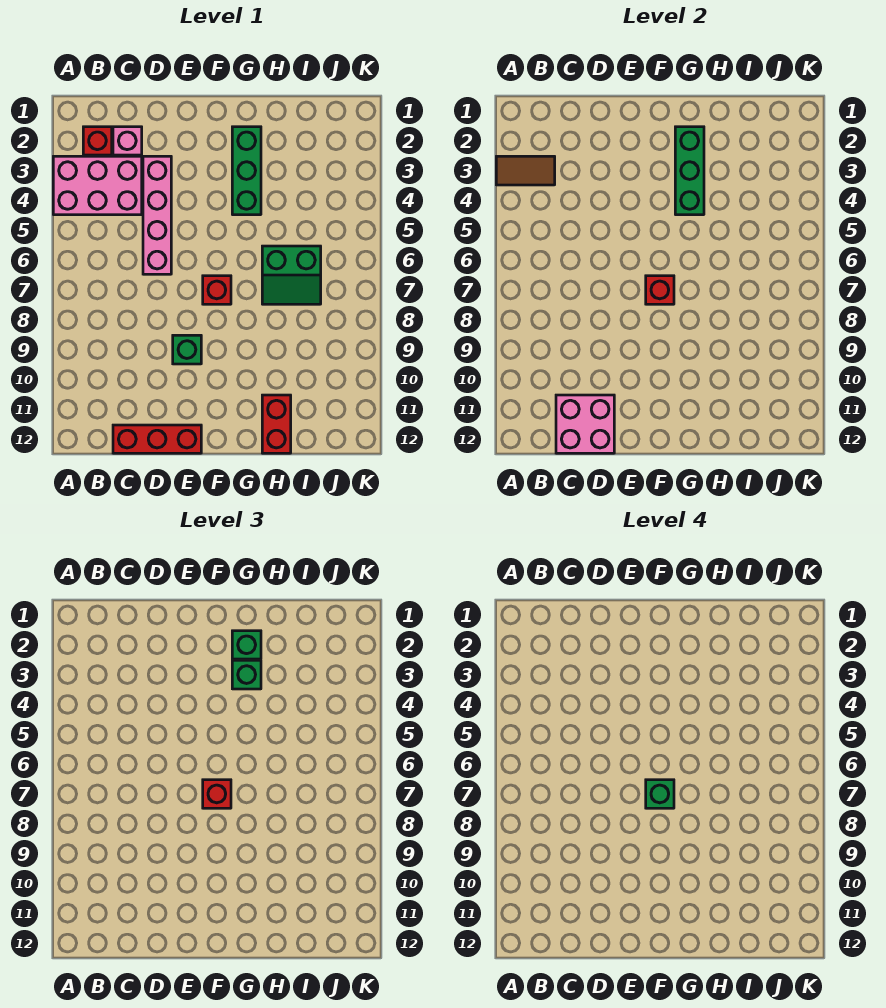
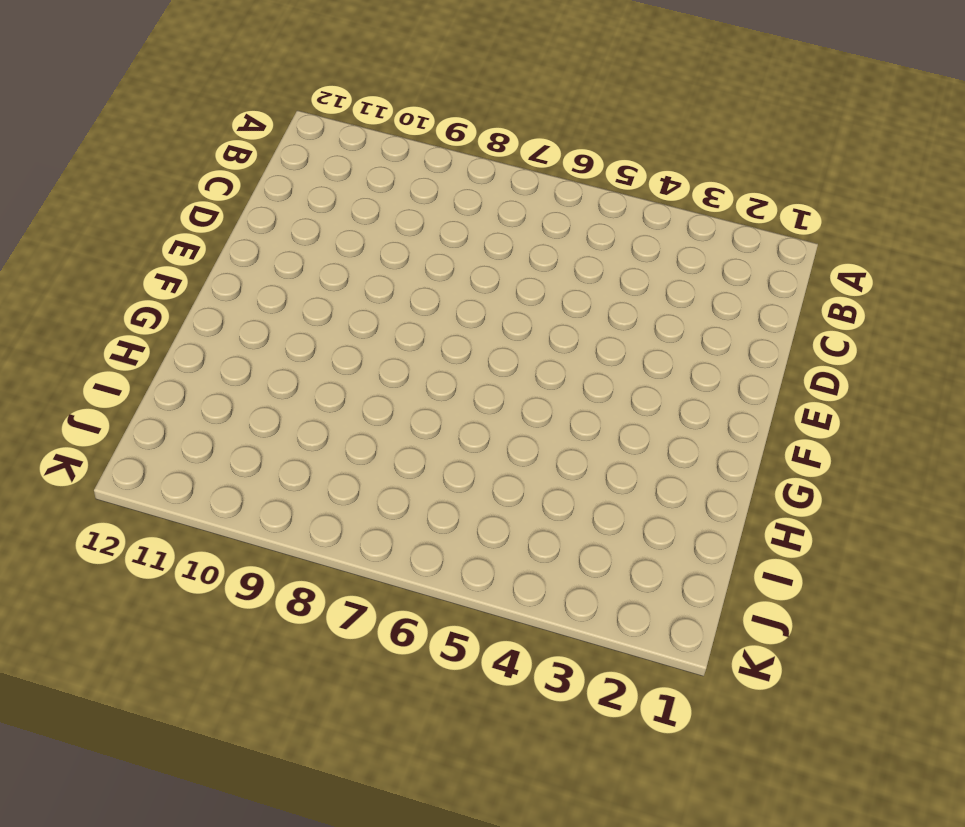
none -> pink brick A3:C4 level 1
none -> red brick B2 level 1
none -> pink brick C2 level 1

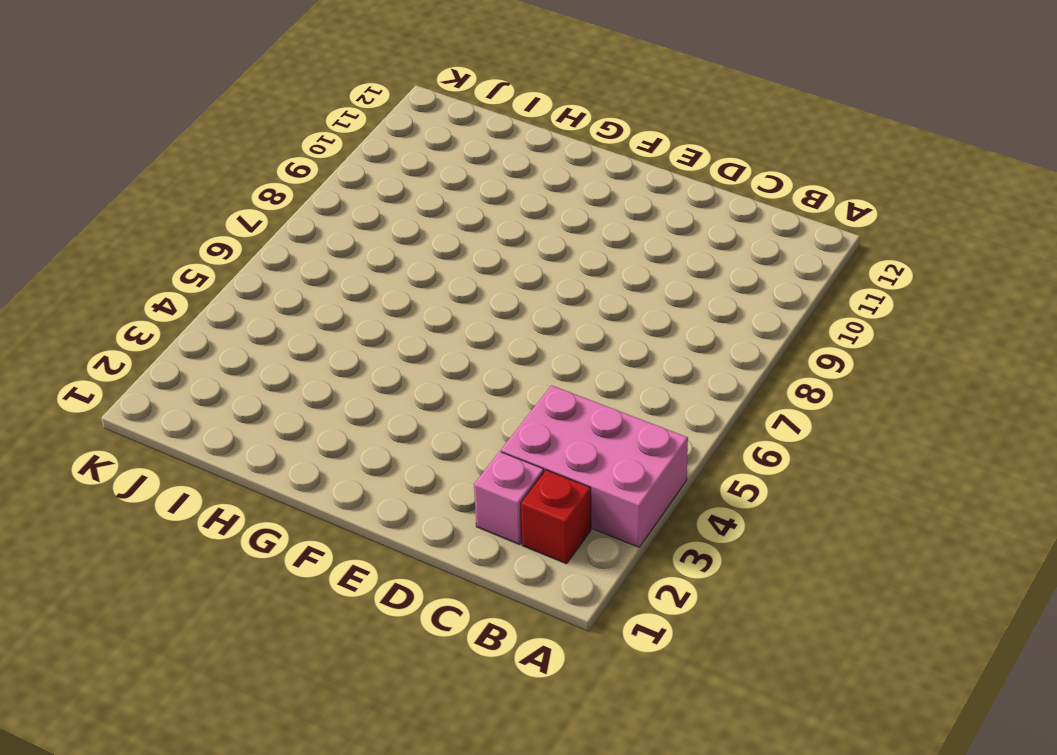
none -> red brick C12:E12 level 1
none -> pink brick D3:D6 level 1
none -> green brick E9 level 1

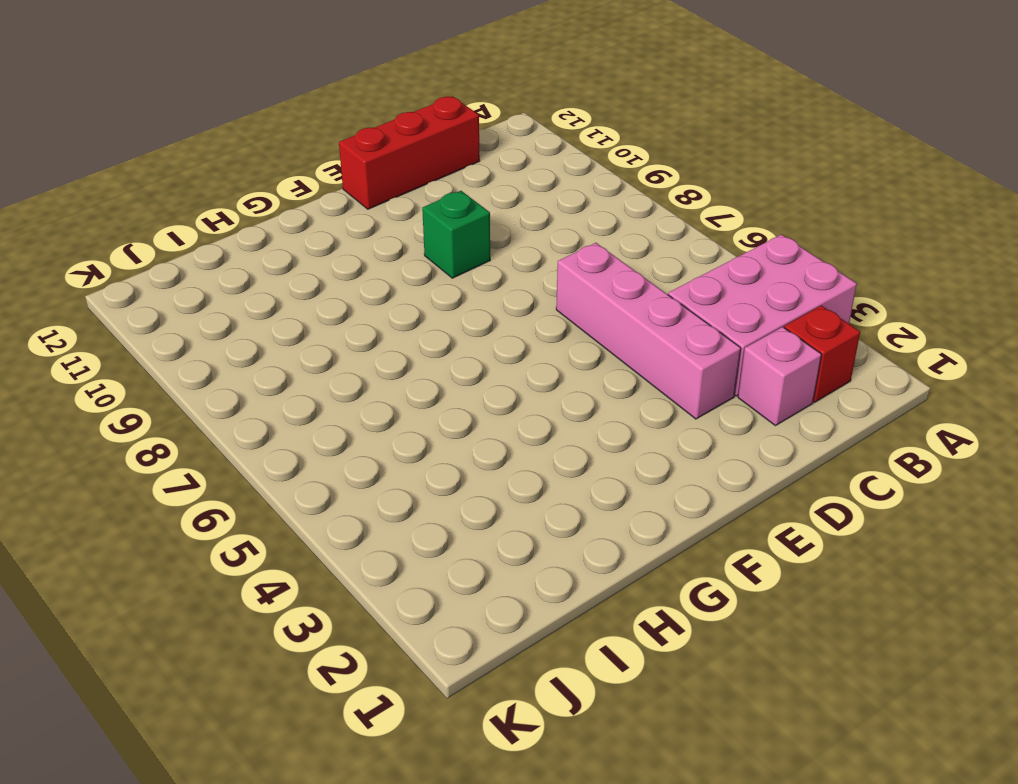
none -> red brick F7 level 1
none -> green brick G2:G4 level 1
none -> green slope H6:I7 level 1 top 6

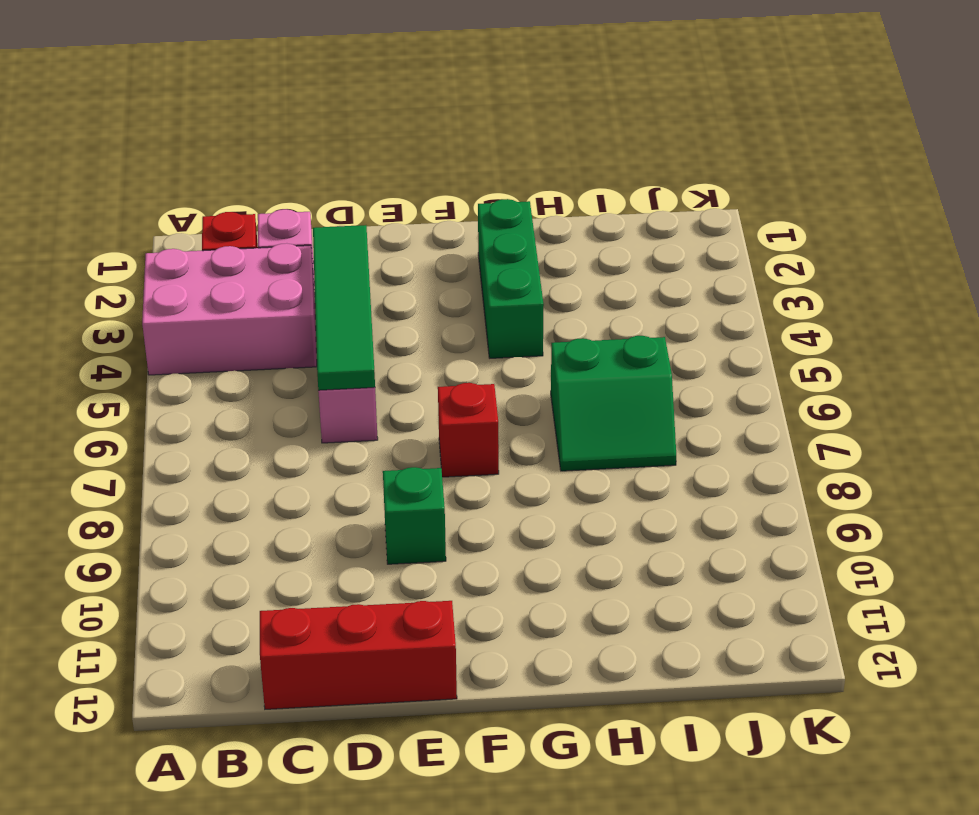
green tile D3:D6 level 2 -> none
none -> red brick H11:H12 level 1
none -> brown tile A3:B3 level 2
none -> pink brick C11:D12 level 2

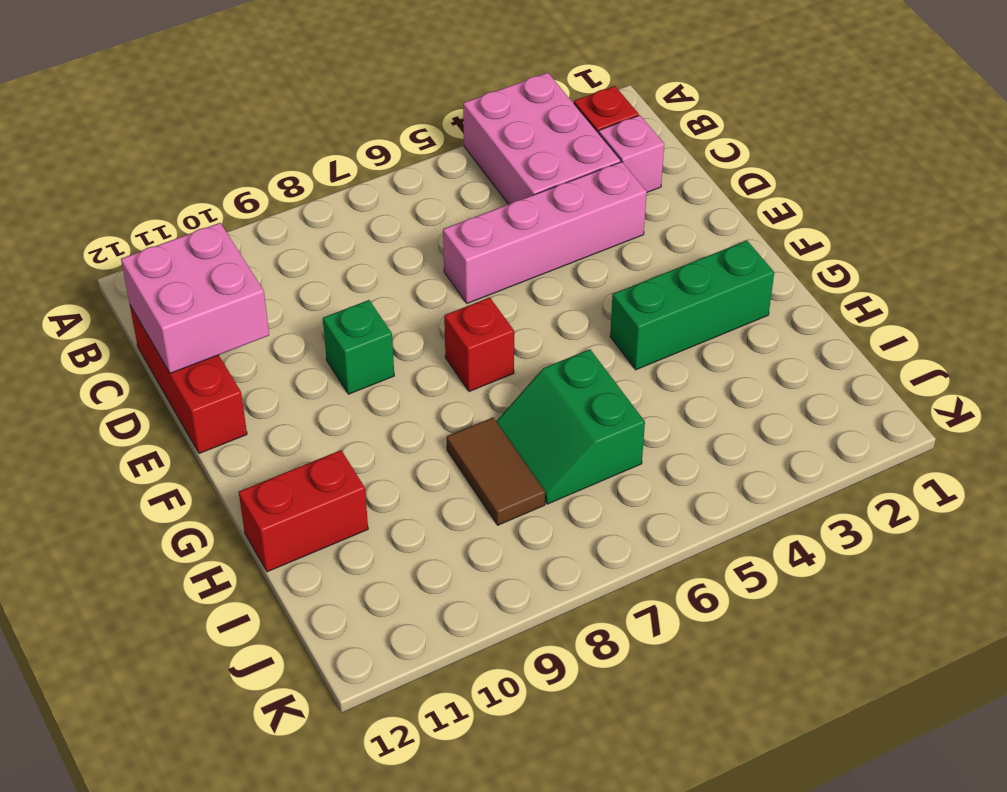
brown tile H8:I8 level 1 -> brown tile A3:B3 level 2
none -> red brick F7 level 2
none -> green brick G2:G4 level 2
none -> red brick F7 level 3

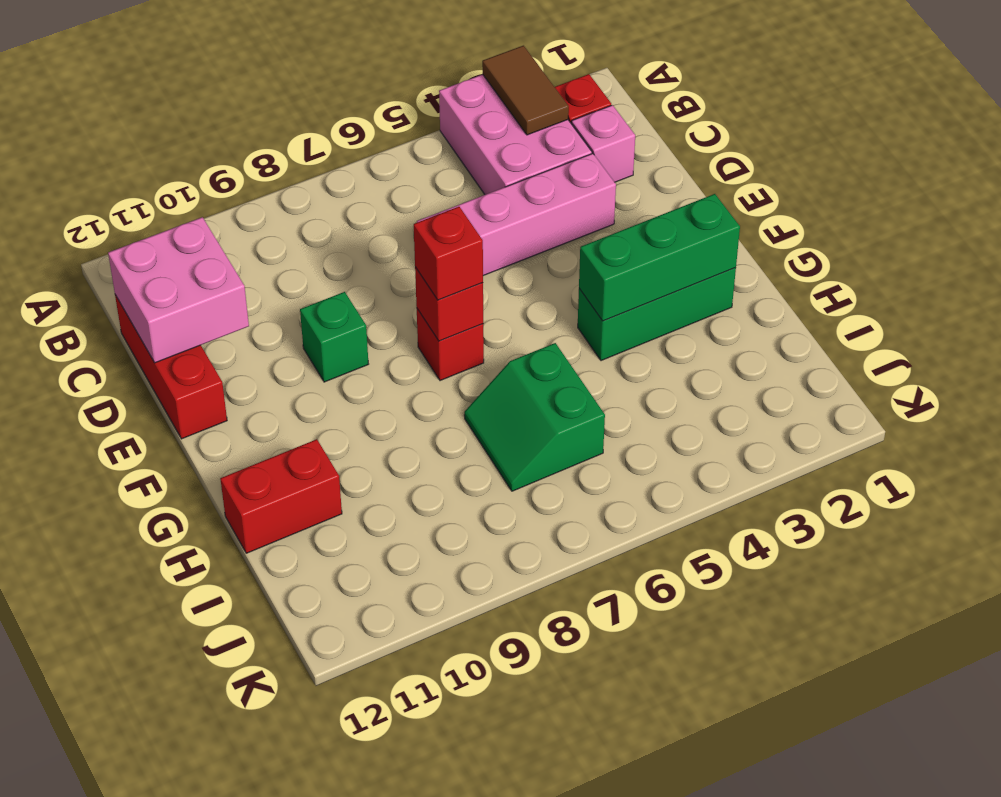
none -> green brick G2 level 3
none -> green brick G3 level 3
none -> green brick F7 level 4

